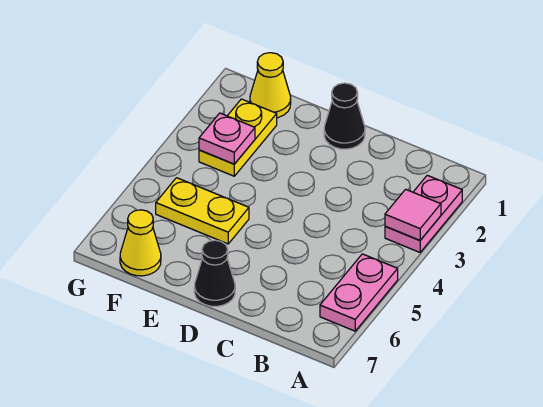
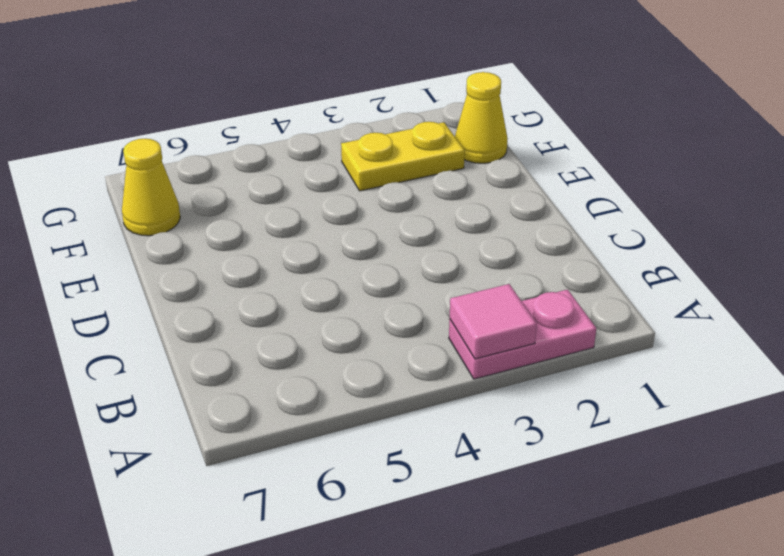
none -> pink plate A5:A6 level 1
none -> black cone D1 level 1

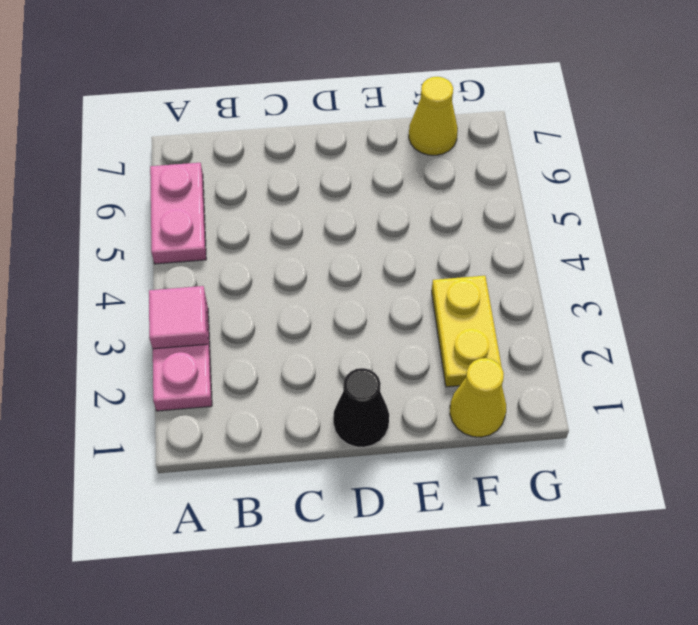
none -> black cone D7 level 1
none -> yellow plate E5:F5 level 1

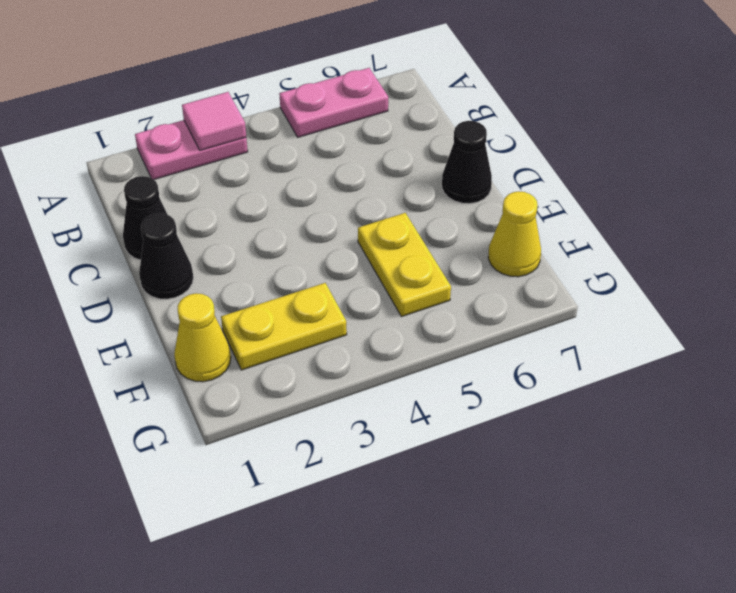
black cone C1 level 1 -> none
none -> pink plate F3 level 2

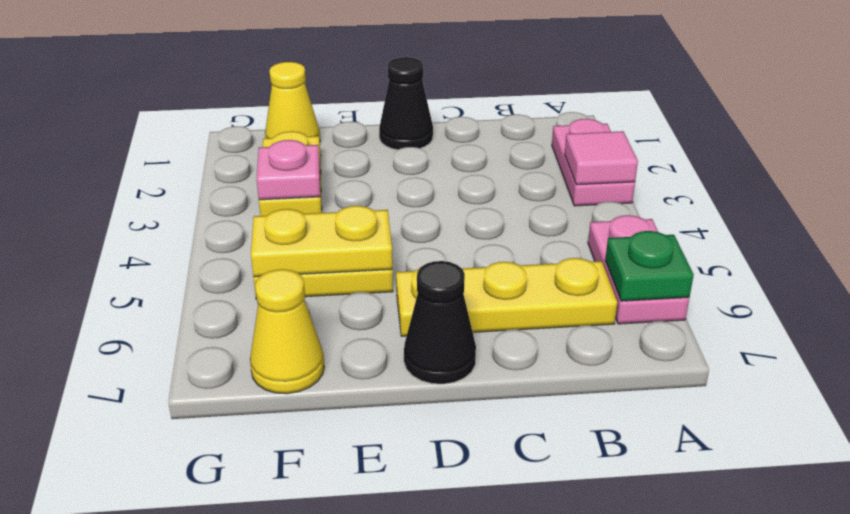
green plate A6 level 2 -> none
yellow plate B6:D6 level 1 -> none
yellow plate E5:F5 level 2 -> none

